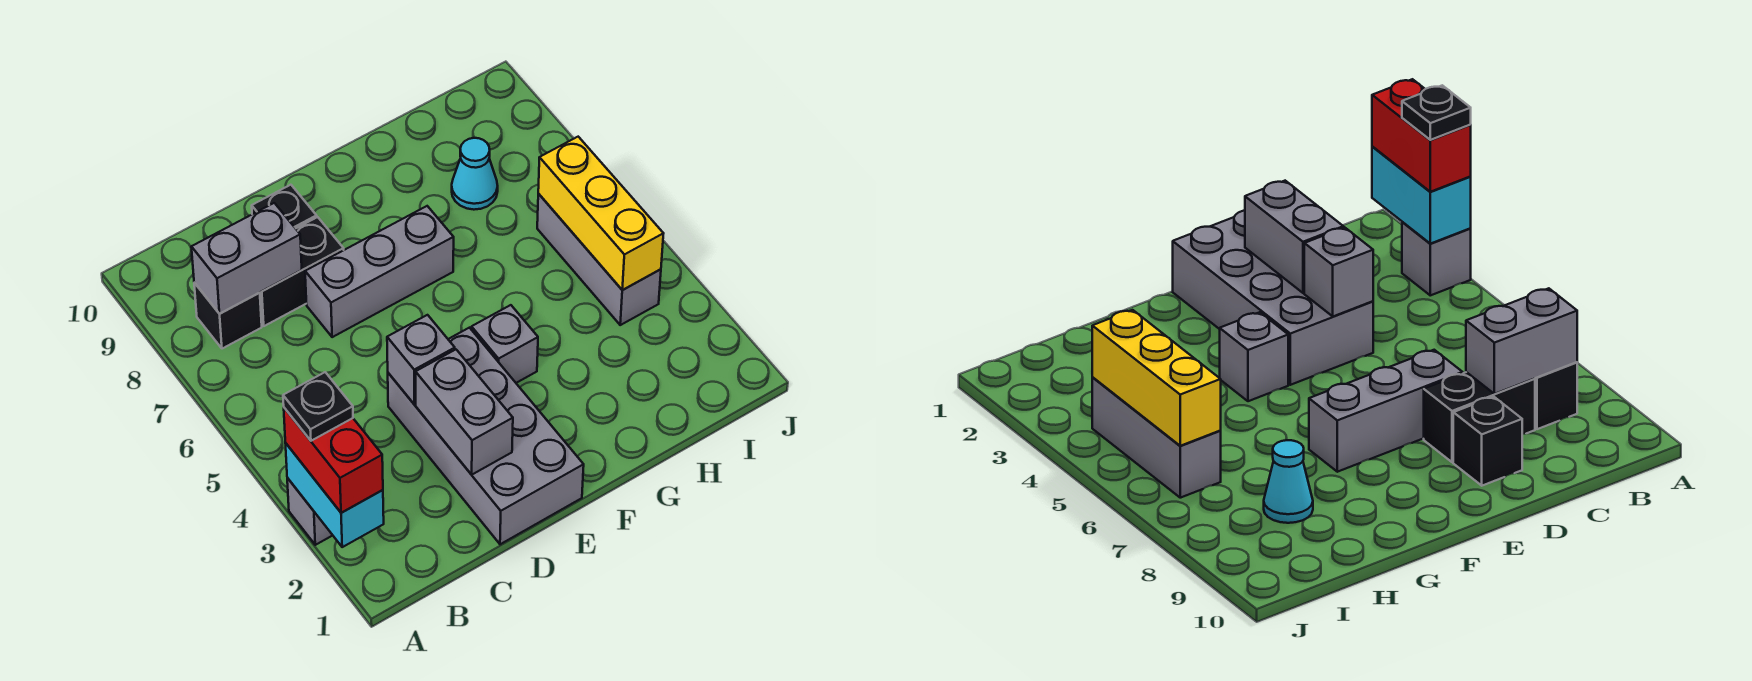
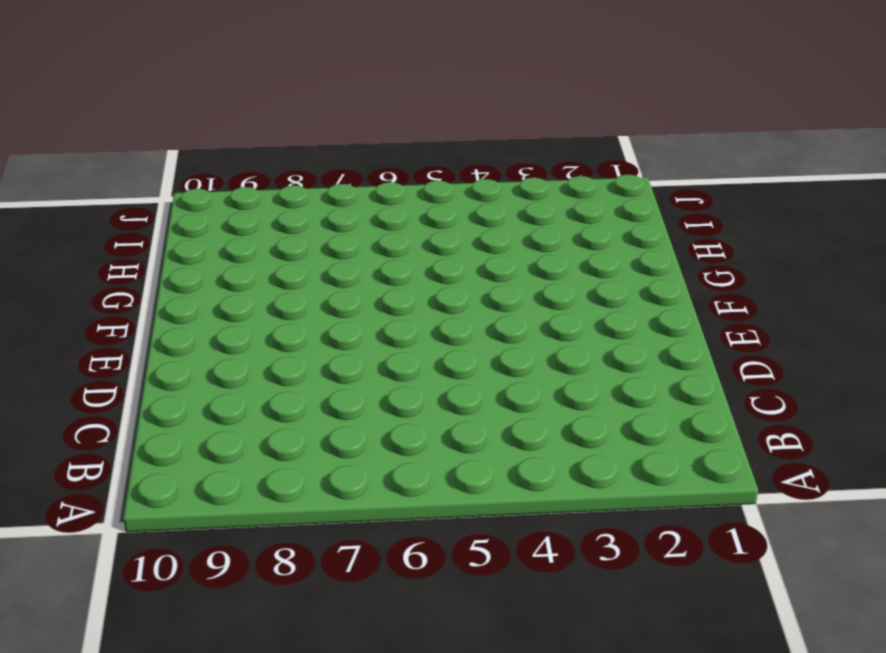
none -> grey brick A3 level 1
none -> black brick B8 level 1
none -> black brick C8:D8 level 1

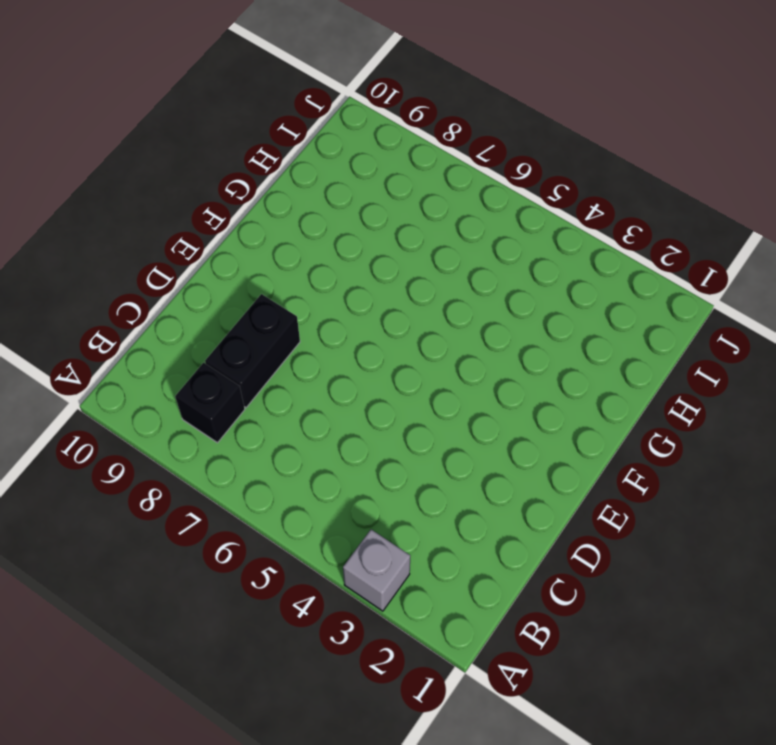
none -> grey brick D1:E4 level 1
none -> grey brick D7:F7 level 1
none -> black brick D9 level 1

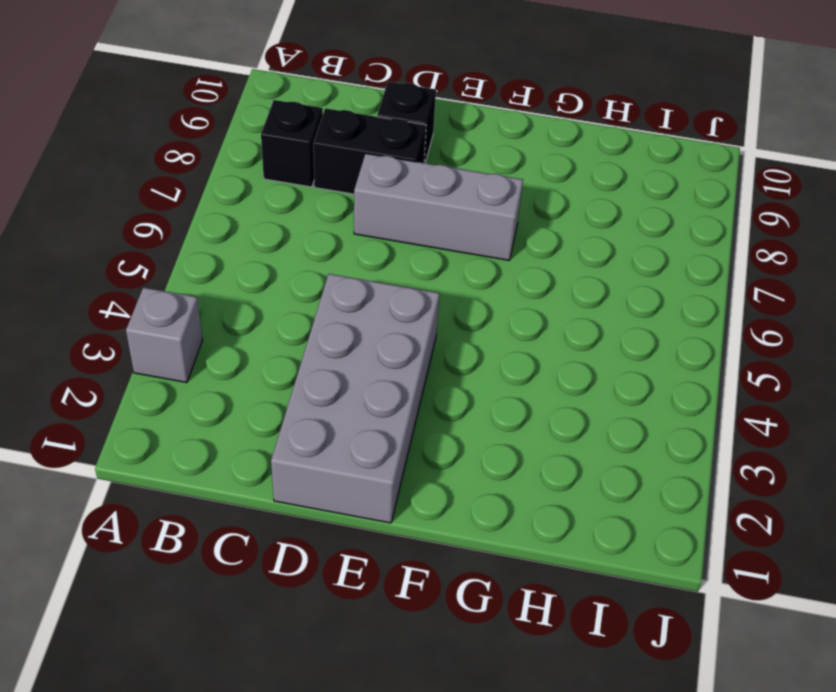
none -> grey brick F4 level 1
none -> cyan cone H8 level 1
none -> grey brick I4:I6 level 1

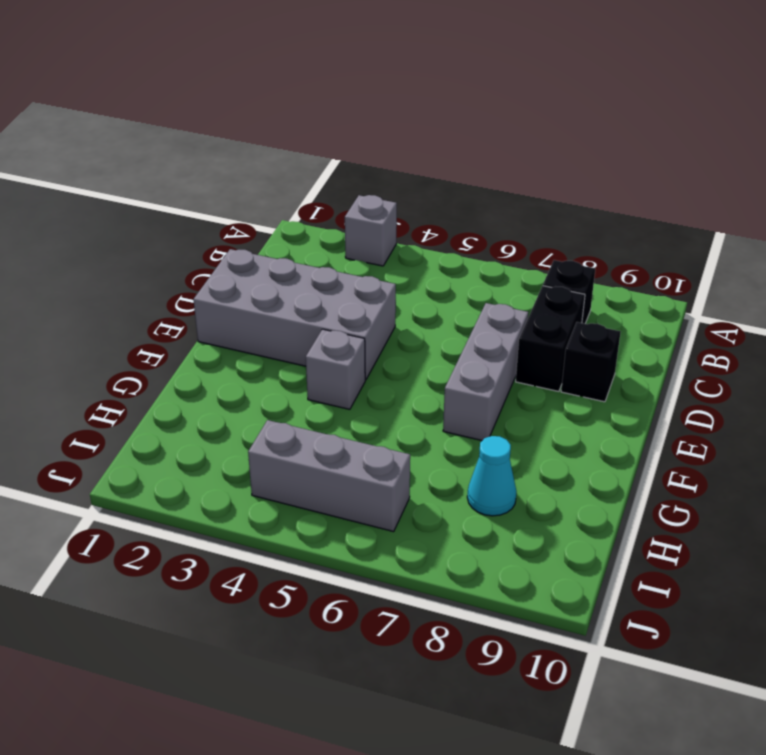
none -> cyan brick A2:A3 level 2
none -> grey brick B8:C8 level 2
none -> grey brick D2:D3 level 2

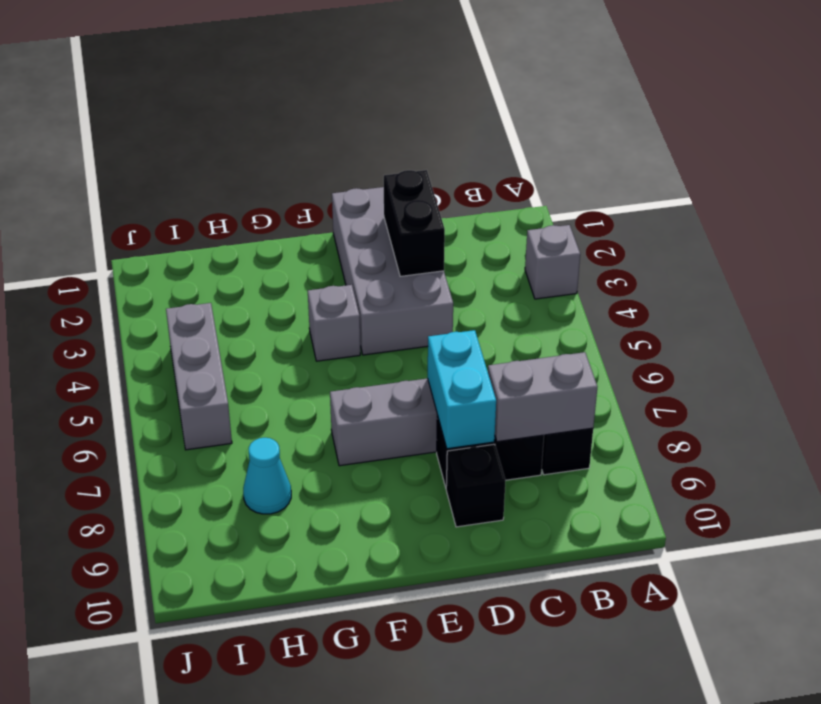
black brick D2:D3 level 2 -> grey brick D2:D3 level 2
cyan brick D7:D8 level 2 -> cyan brick A2:A3 level 2
none -> grey brick D4 level 2
none -> yellow brick I4:I6 level 2
none -> red brick A2:A3 level 3

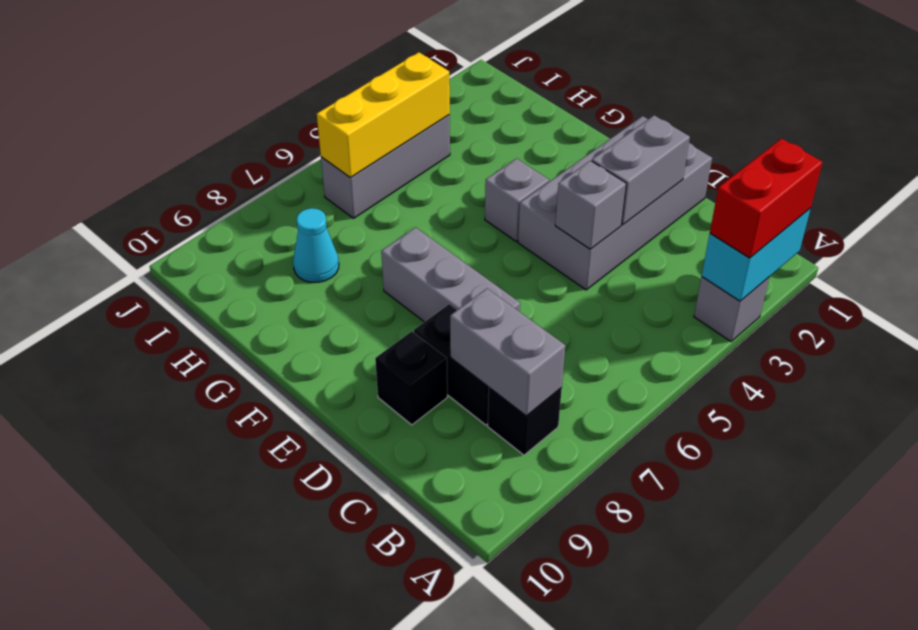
none -> black plate A3 level 4

